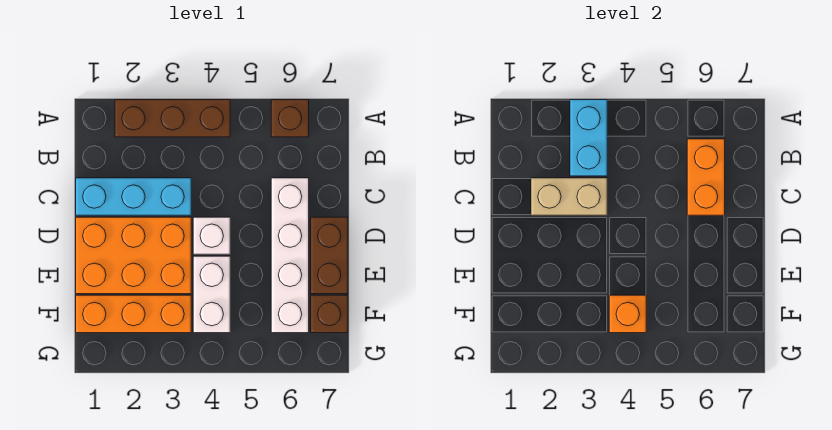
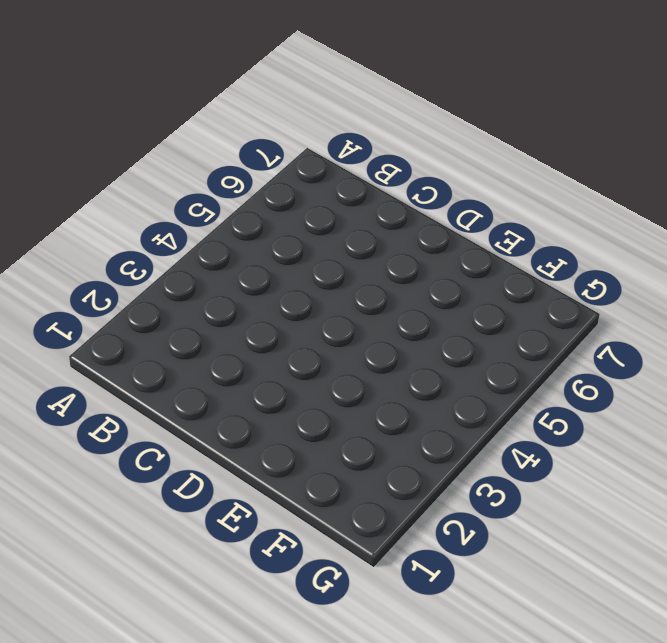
none -> brown brick A2:A4 level 1
none -> brown brick A6 level 1
none -> cyan brick C1:C3 level 1

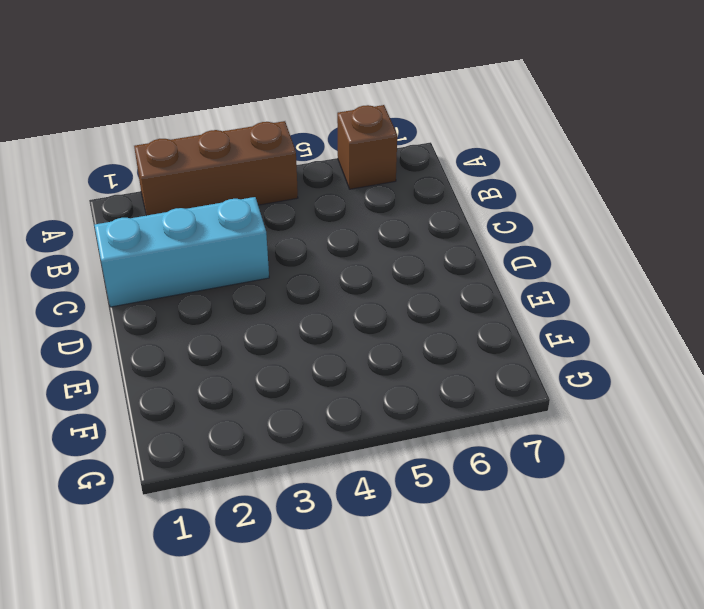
none -> white brick C6:F6 level 1
none -> orange brick D1:E3 level 1
none -> white brick D4 level 1

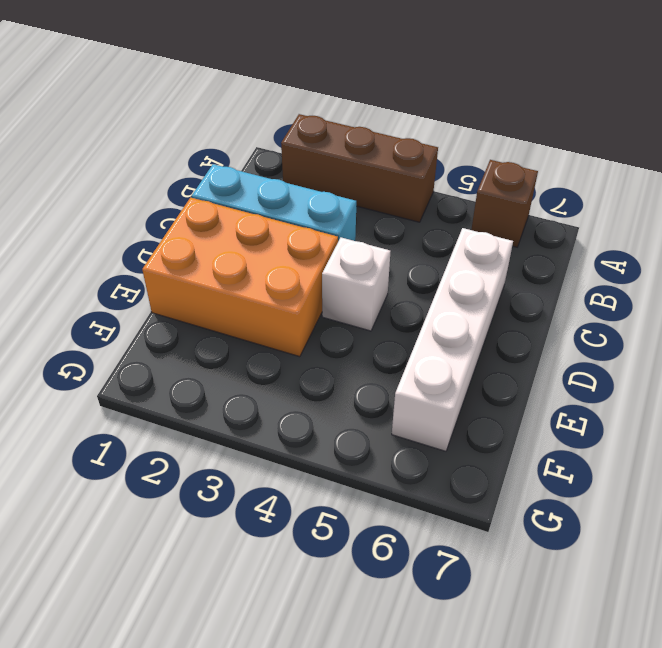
none -> brown brick D7:E7 level 1
none -> white brick E4:F4 level 1
none -> orange brick F1:F3 level 1

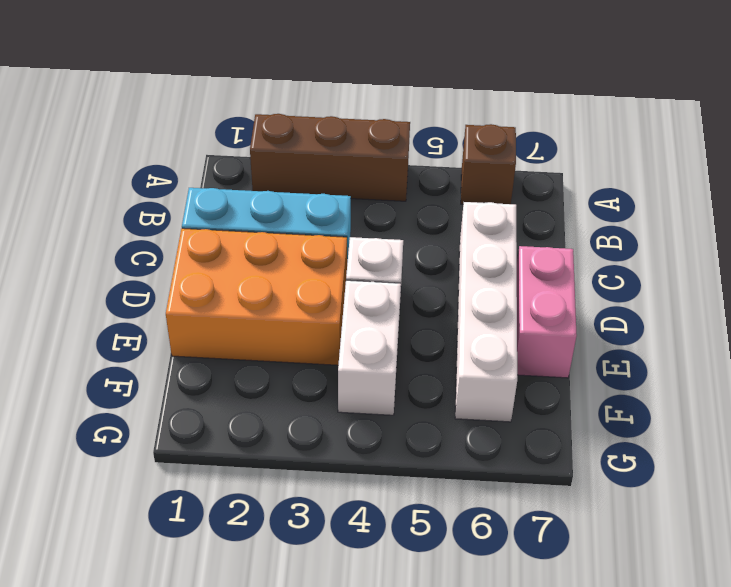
pink brick D7:E7 level 1 -> brown brick D7:E7 level 1
none -> orange brick F1:F3 level 1
none -> brown brick F7 level 1
none -> cyan brick A3:B3 level 2

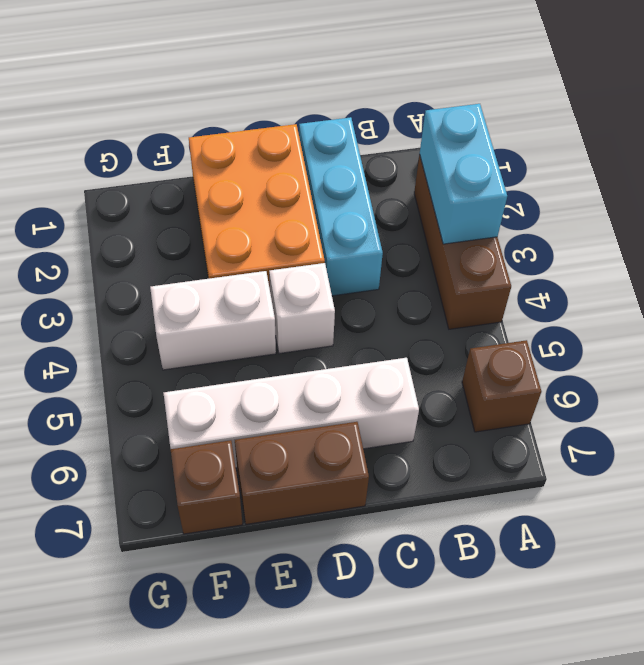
cyan brick A2:A3 level 2 -> cyan brick A3:B3 level 2
none -> orange brick F1:F3 level 1
none -> orange brick B6:C6 level 2
none -> tan brick C2:C3 level 2

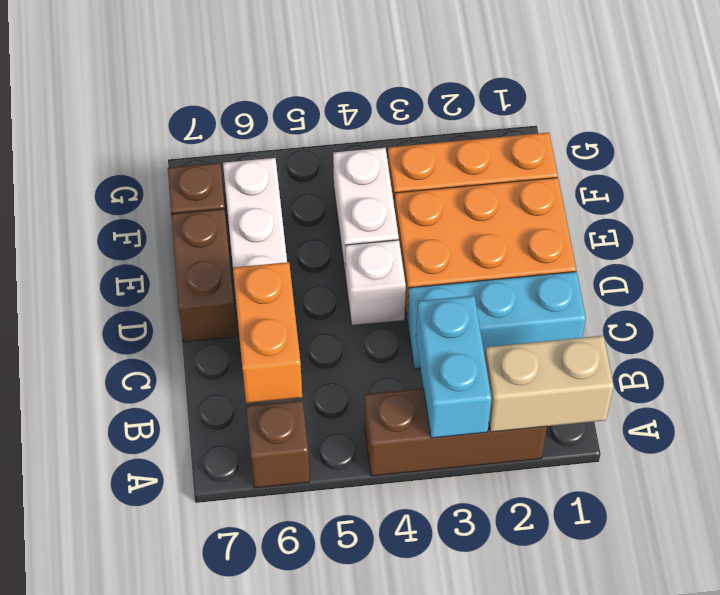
tan brick A1:A2 level 2 -> tan brick C2:C3 level 2
none -> orange brick F4 level 2

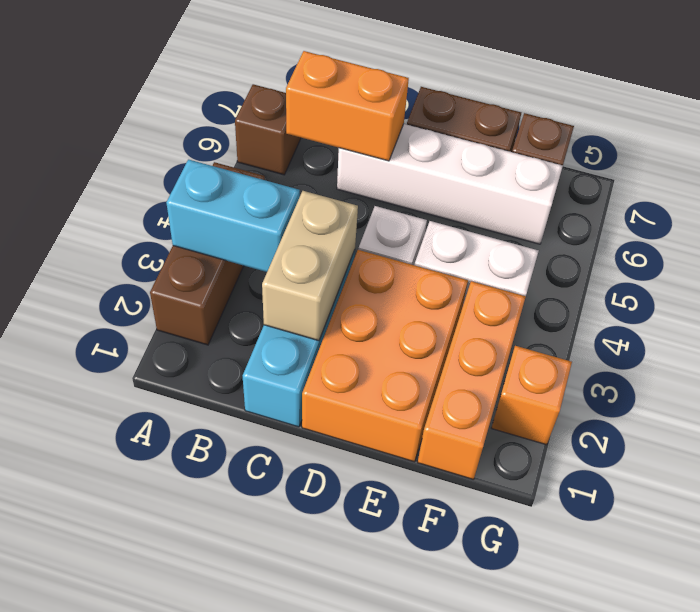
orange brick G2 level 1 -> orange brick F4 level 2

